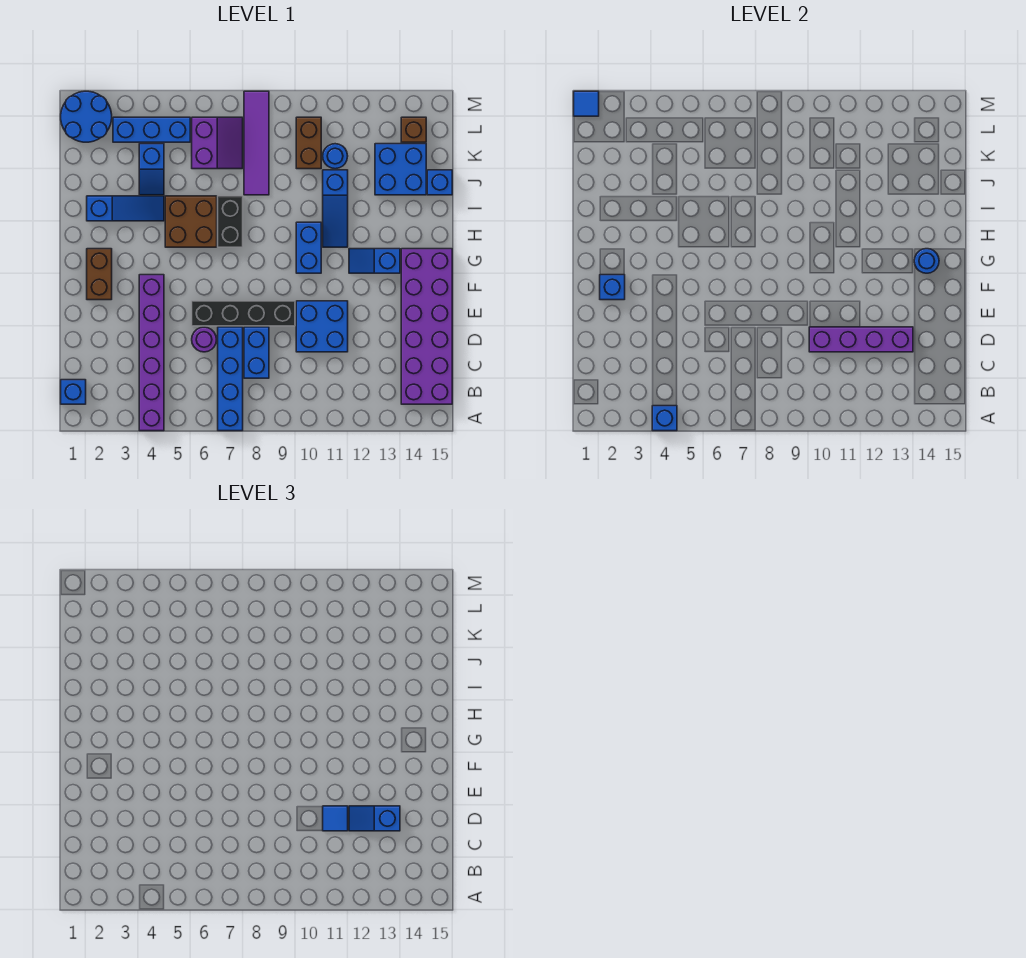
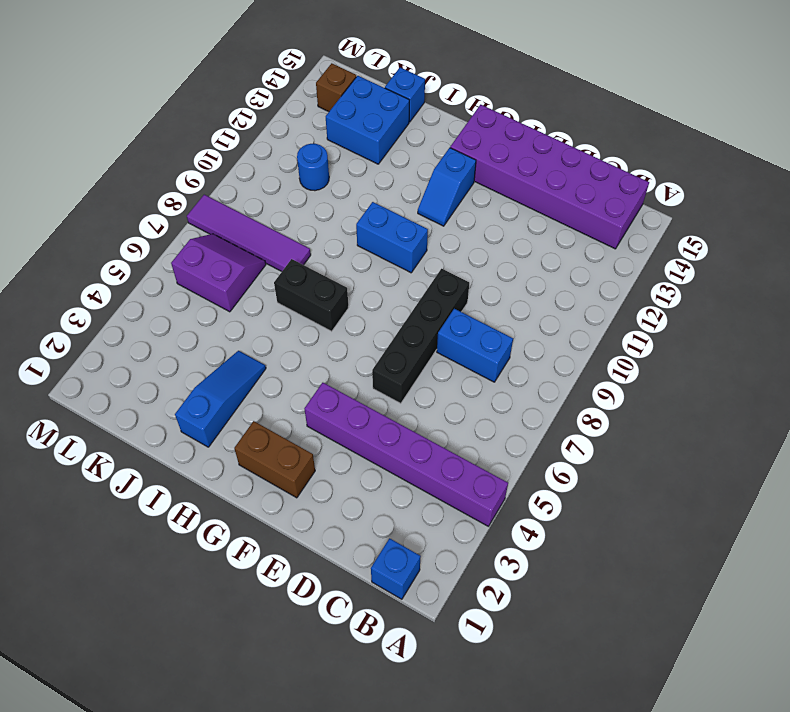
none -> blue brick A7:D7 level 1
none -> purple round brick D6 level 1
none -> blue brick D10:E11 level 1
none -> brown brick H5:I6 level 1

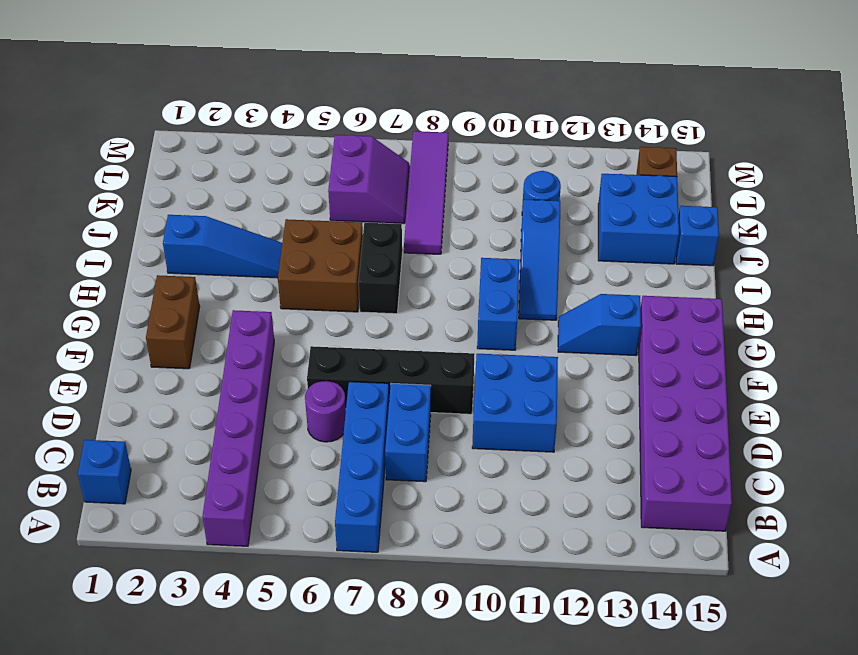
none -> blue slope J4:K4 level 1 top K
none -> brown brick K10:L10 level 1
none -> blue round brick L1:M2 level 1
none -> blue brick L3:L5 level 1

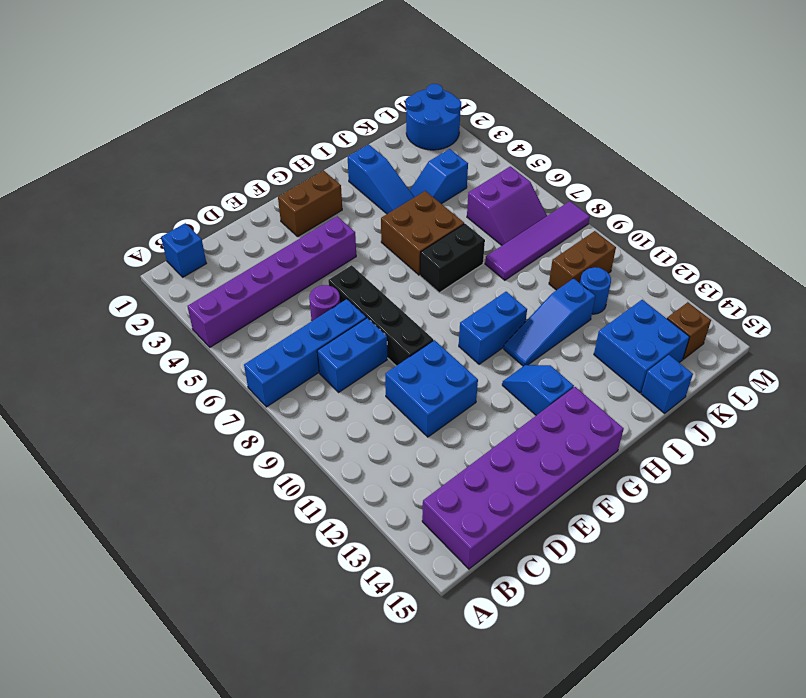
none -> blue brick L3:L5 level 1
none -> blue brick A4 level 2
none -> purple brick D10:D13 level 2
none -> blue brick F2 level 2

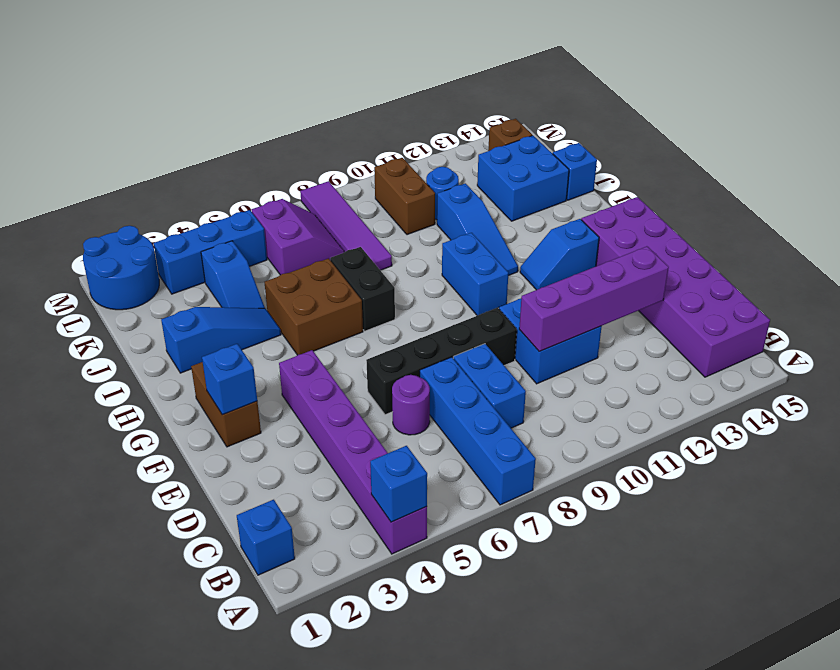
none -> blue round brick G14 level 2
none -> blue tile M1 level 2
none -> blue tile D11 level 3
none -> blue slope D12:D13 level 3 top 13

